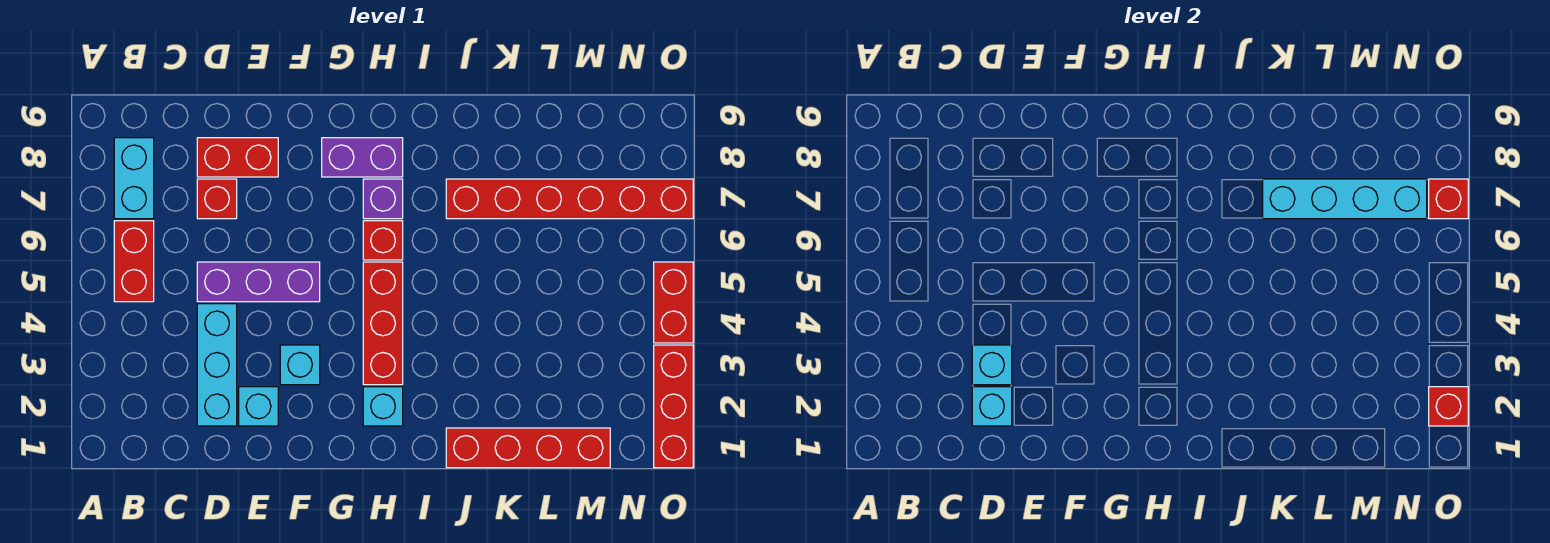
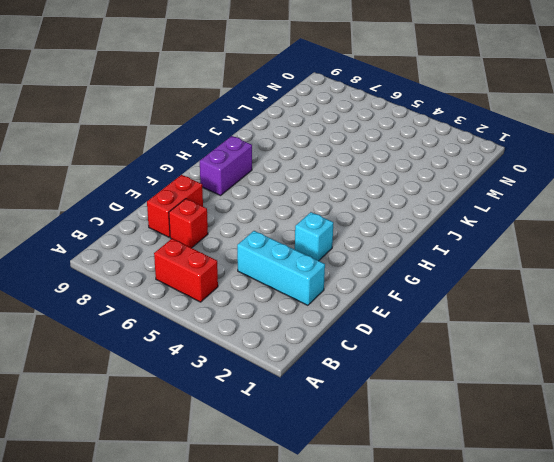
none -> cyan brick B7:B8 level 1
none -> purple brick D5:F5 level 1
none -> cyan brick E2 level 1

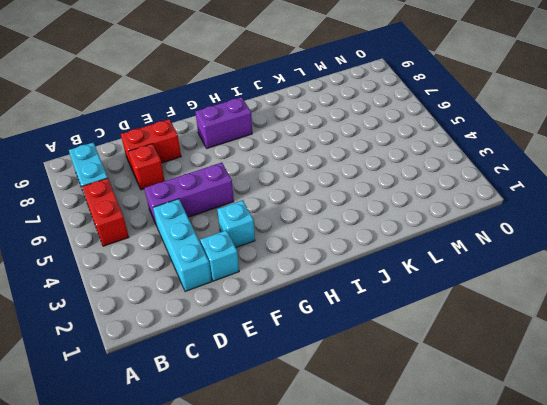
none -> cyan brick H2 level 1
none -> red brick H3:H5 level 1
none -> red brick H6 level 1

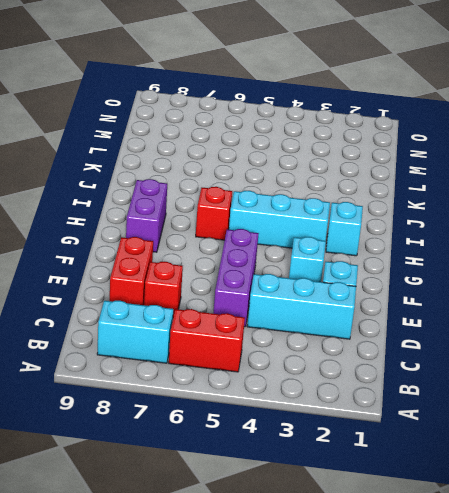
cyan brick H3:H5 level 1 -> red brick H3:H5 level 1
none -> purple brick H7 level 1
none -> red brick J1:M1 level 1
none -> red brick J7:O7 level 1

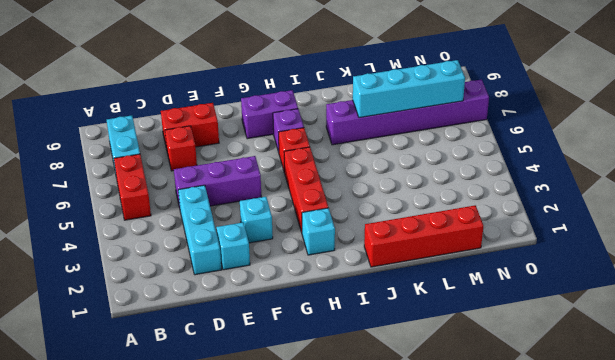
purple brick J7:O7 level 1 -> red brick J7:O7 level 1
none -> red brick O1:O3 level 1
none -> red brick O4:O5 level 1
none -> cyan brick D2 level 2

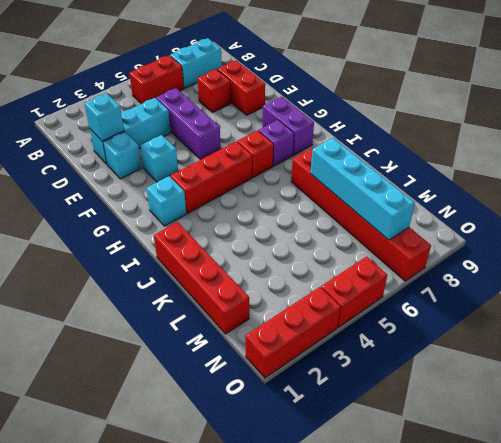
none -> cyan brick D3 level 2
none -> red brick O2 level 2
none -> red brick O7 level 2

